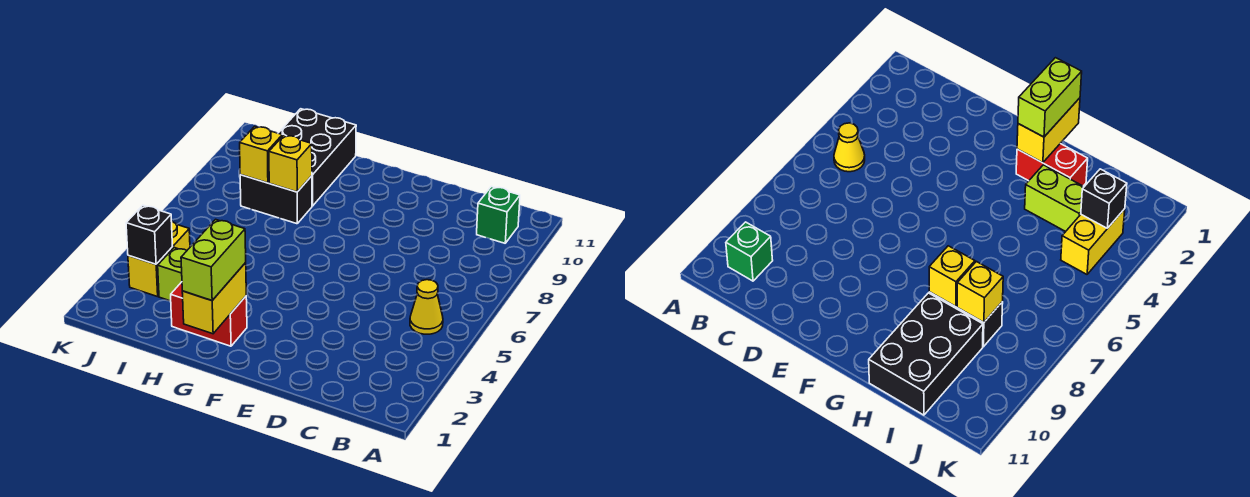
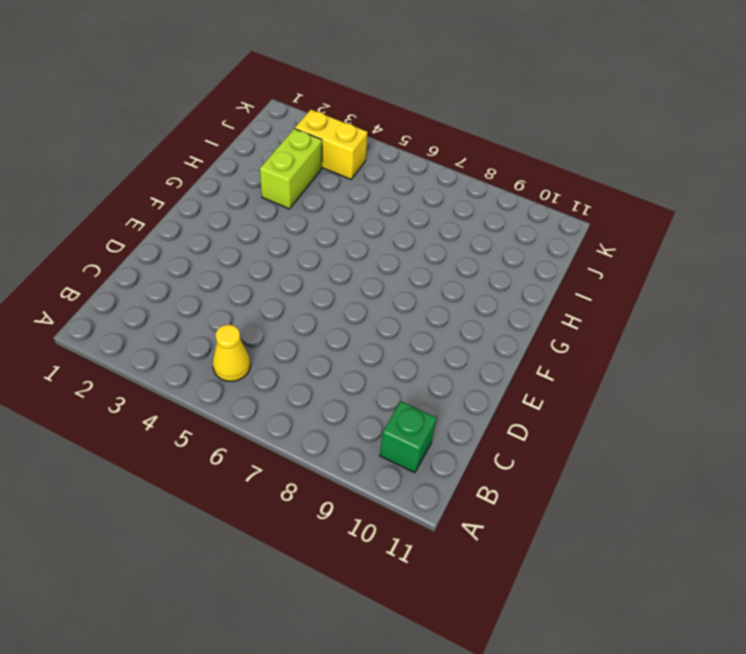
none -> red brick G2:H2 level 1
none -> black brick H8:I8 level 1
none -> black brick H9:I11 level 1

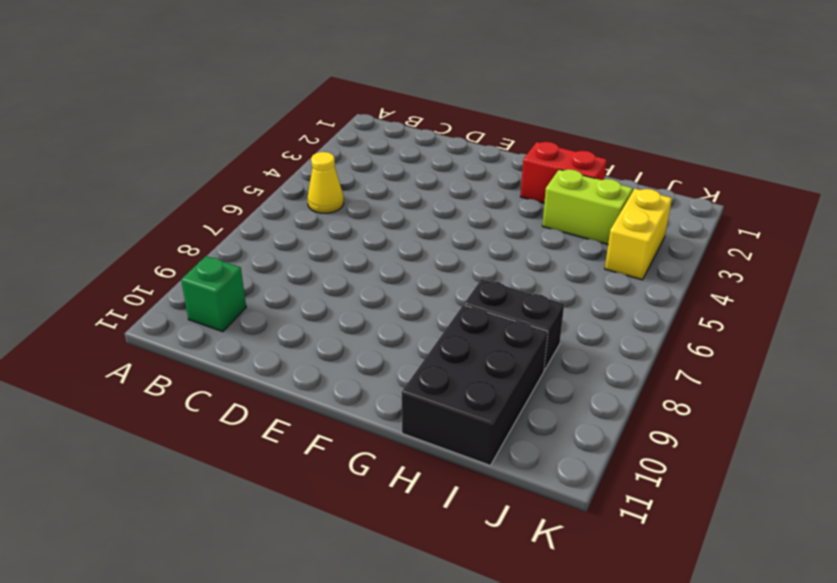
none -> yellow brick G1:G2 level 2
none -> yellow brick H8 level 2
none -> yellow brick I8 level 2

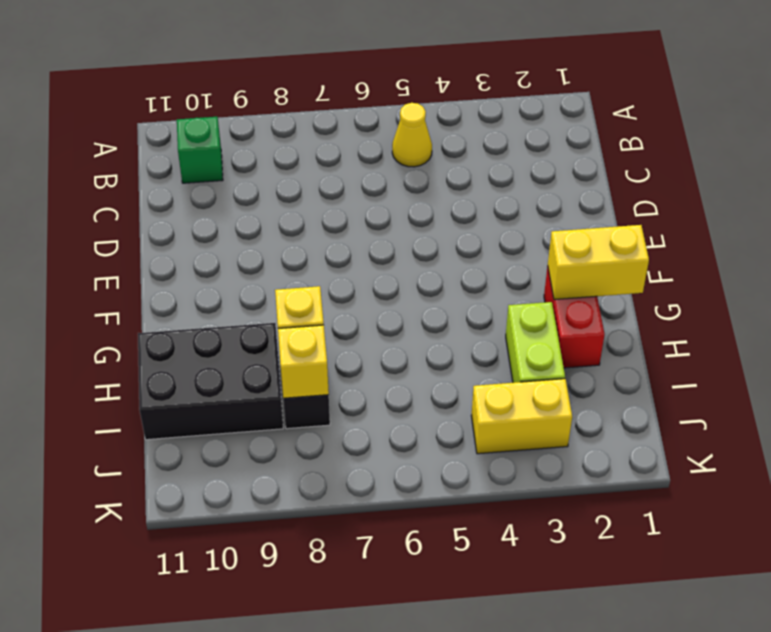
none -> black brick J3 level 2
none -> lime brick G1:G2 level 3

